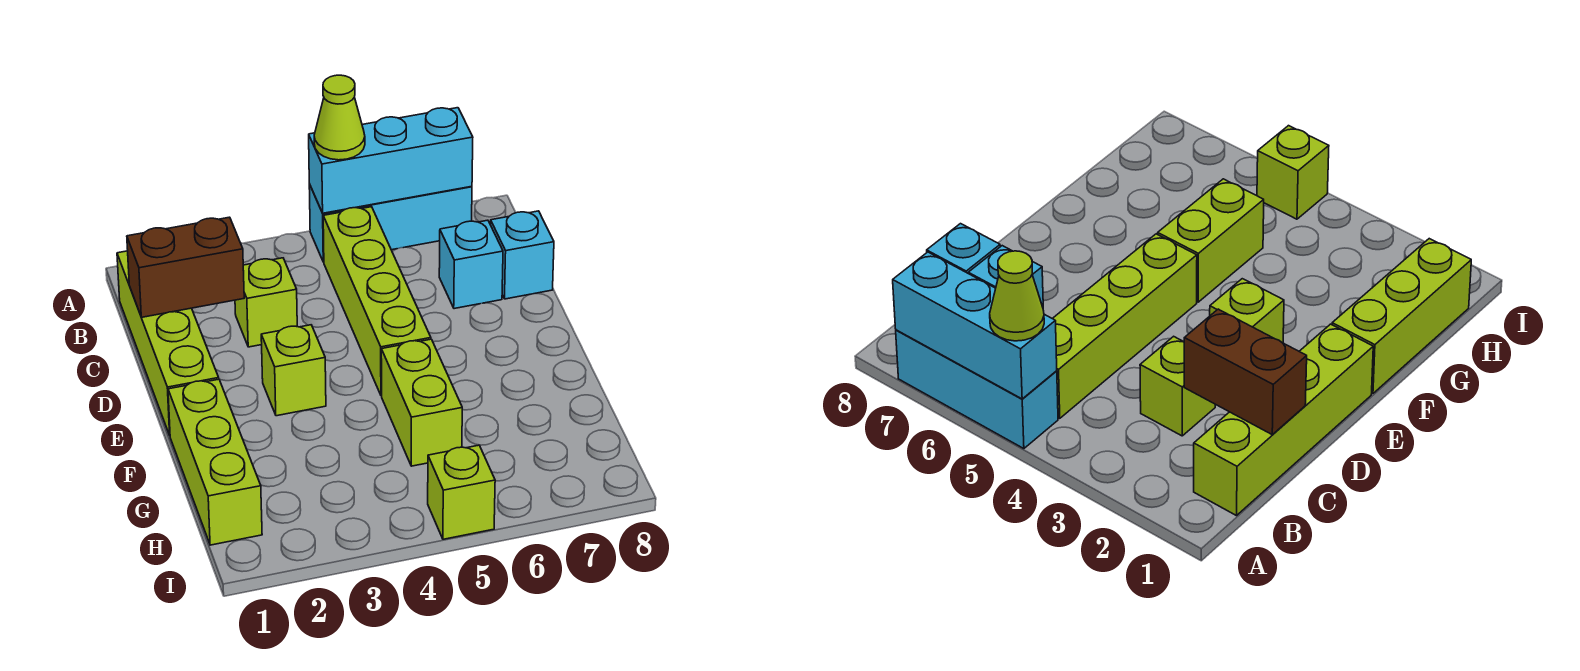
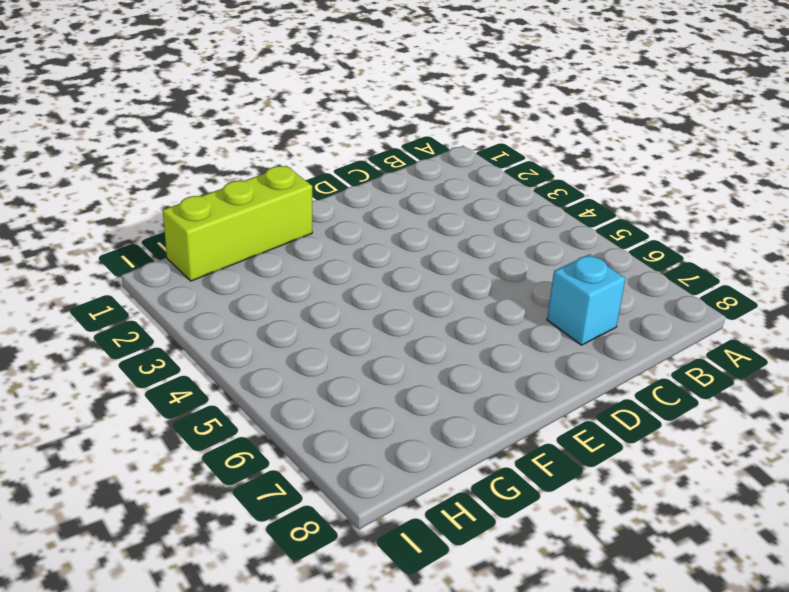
none -> cyan brick A5:A7 level 1
none -> lime brick B1:E1 level 1
none -> lime brick B5:E5 level 1

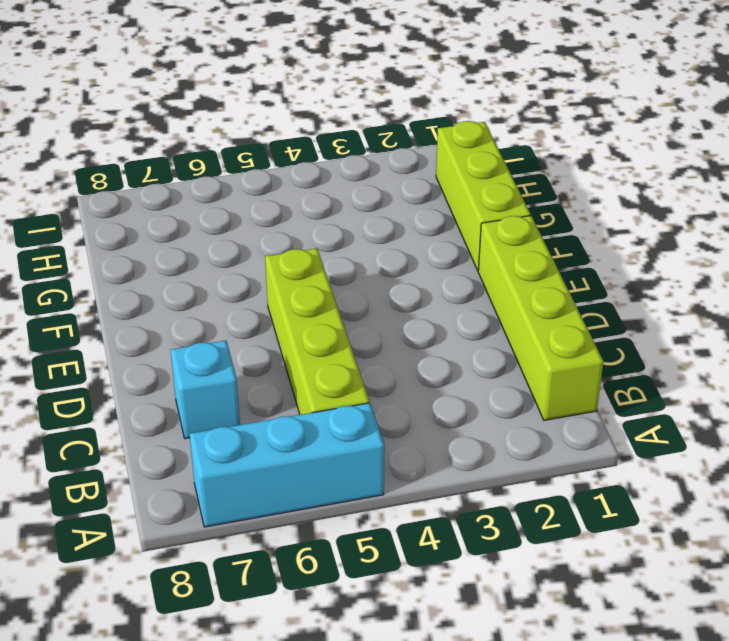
none -> lime brick C3 level 1
none -> cyan brick C8 level 1
none -> lime brick E3 level 1

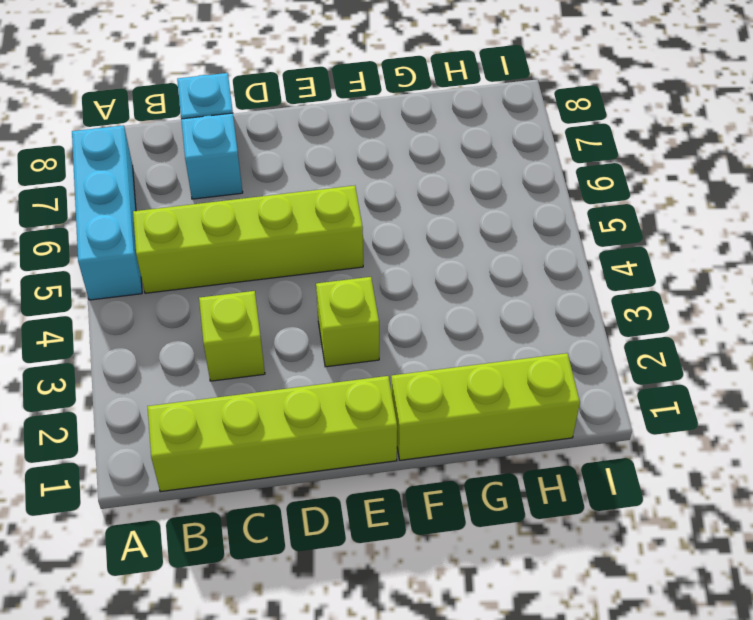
none -> lime brick F5:G5 level 1
none -> lime brick I5 level 1
none -> cyan brick A5:A7 level 2

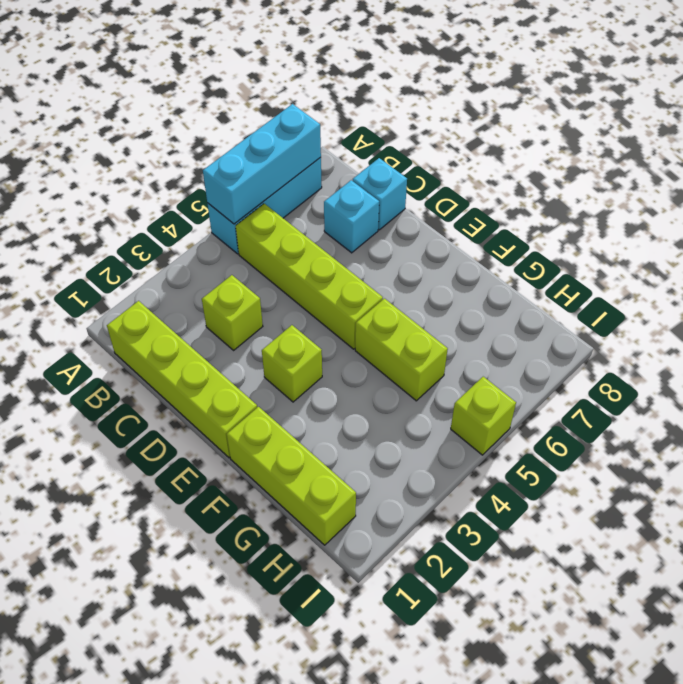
none -> brown brick C1:C2 level 2
none -> lime cone A5 level 3

